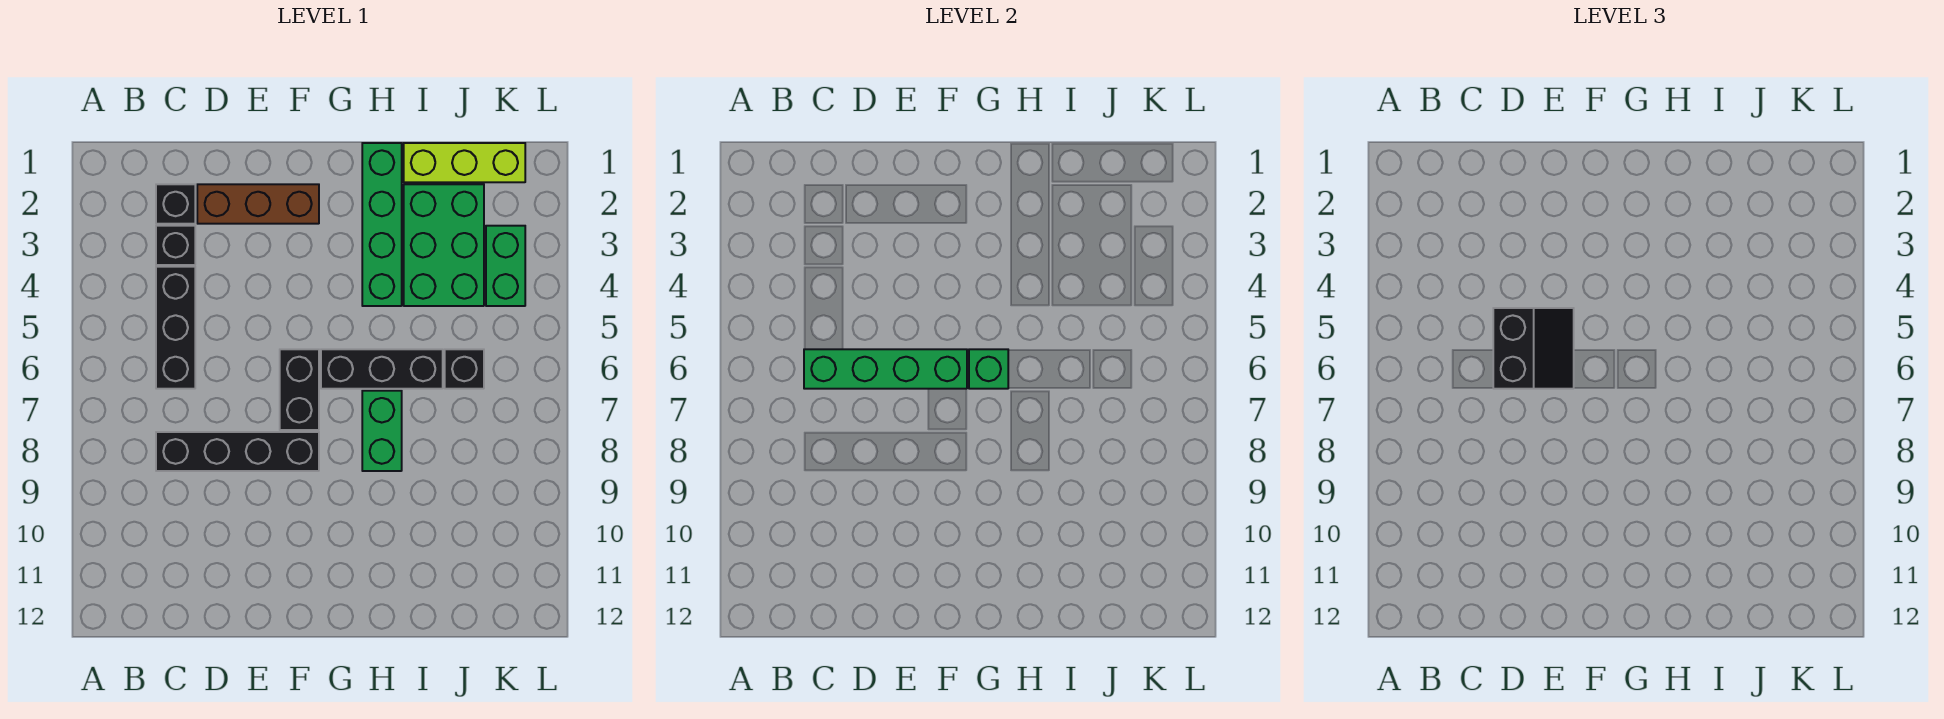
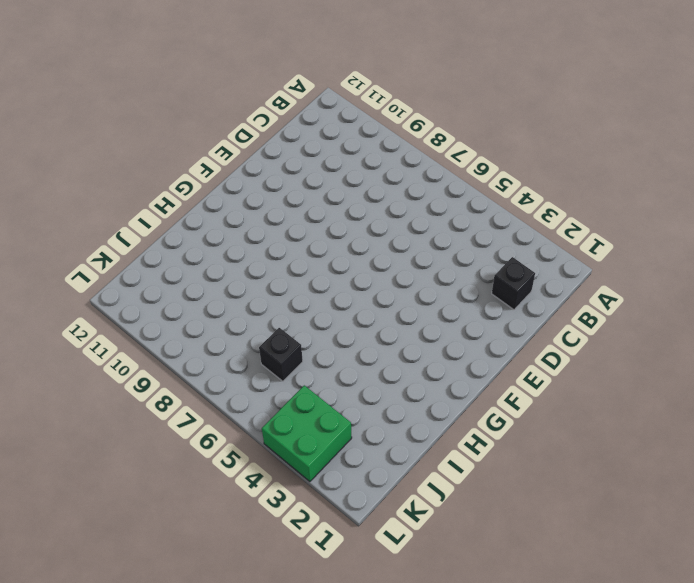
green brick K3:L4 level 1 -> green brick K3:K4 level 1
none -> black brick C3 level 1
none -> black brick C4:C6 level 1
none -> black brick C8:F8 level 1

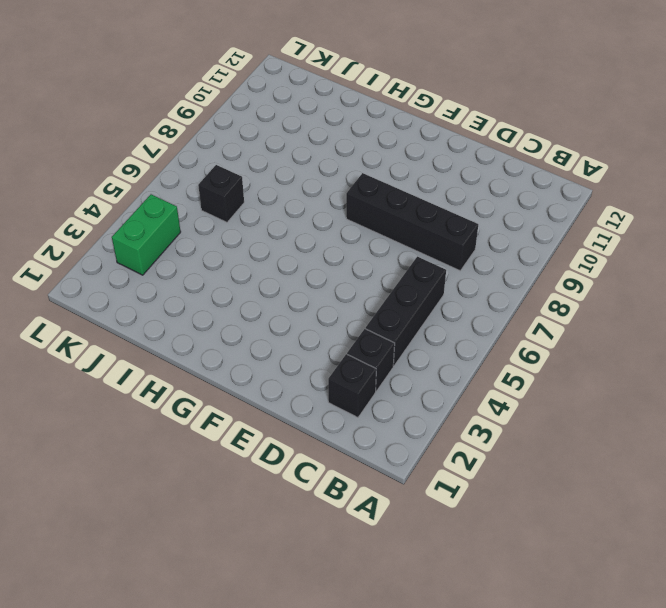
none -> brown brick D2:F2 level 1
none -> black brick F6:F7 level 1
none -> black brick G6:I6 level 1

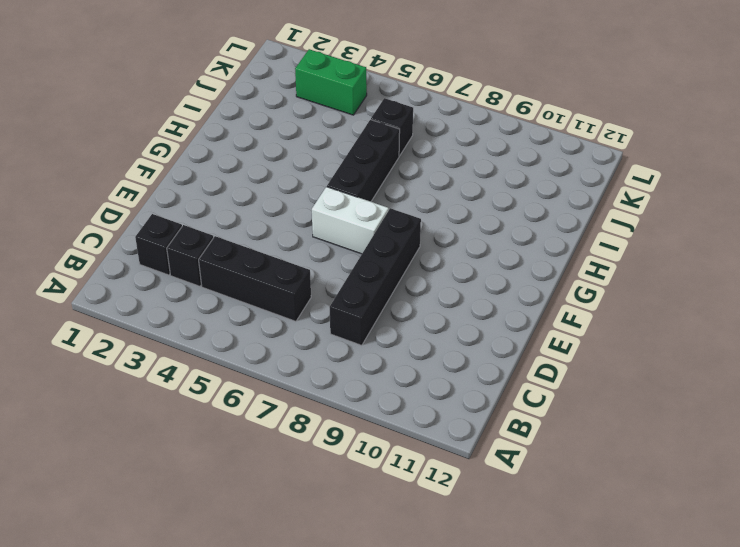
white brick F6:F7 level 1 -> black brick F6:F7 level 1
none -> brown brick D2:F2 level 1
none -> green brick H1:H4 level 1
none -> green brick H7:H8 level 1

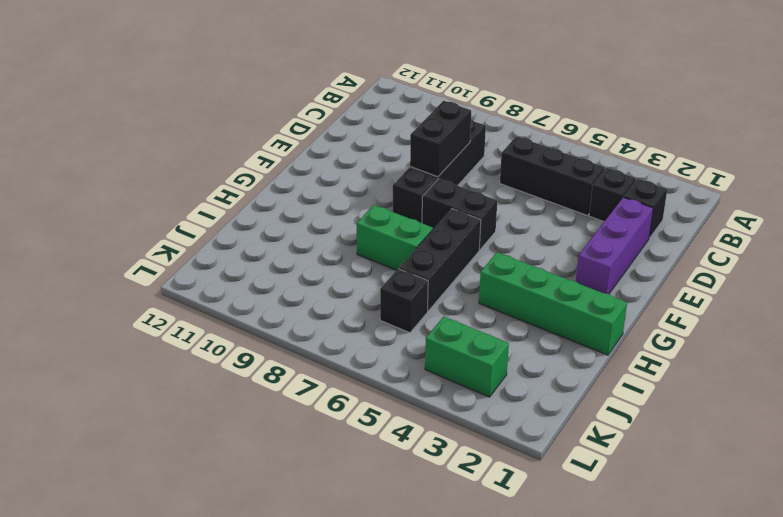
purple brick D2:F2 level 1 -> brown brick D2:F2 level 1
black brick D8:E8 level 2 -> none
none -> lime brick I1:K1 level 1
none -> green brick I2:J4 level 1
none -> green brick C6:F6 level 2

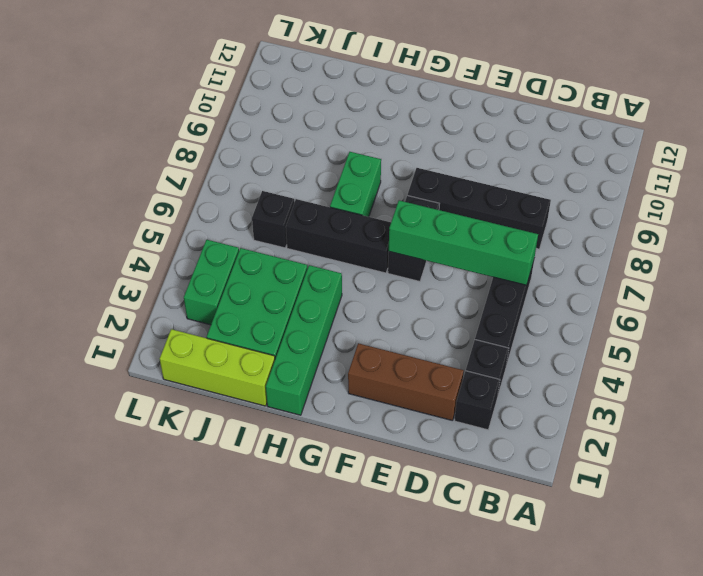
none -> green brick G6 level 2
none -> black slope D5:E6 level 3 top D

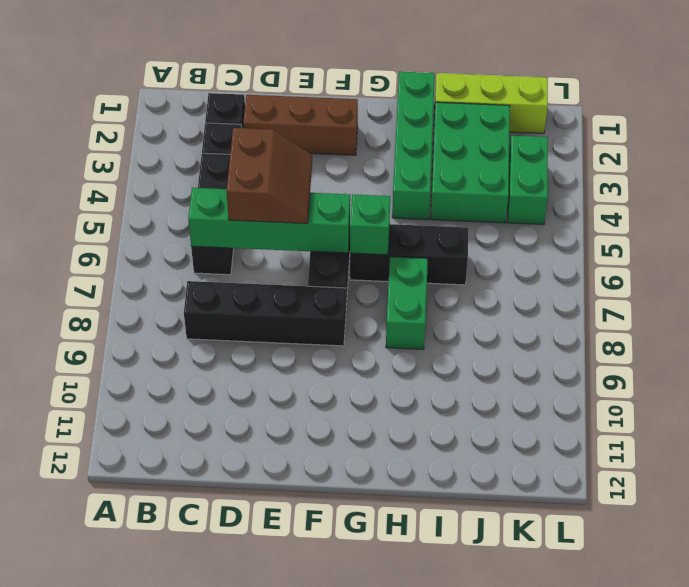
brown slope D5:E6 level 3 top D -> black slope D5:E6 level 3 top D
none -> black brick J6 level 1

